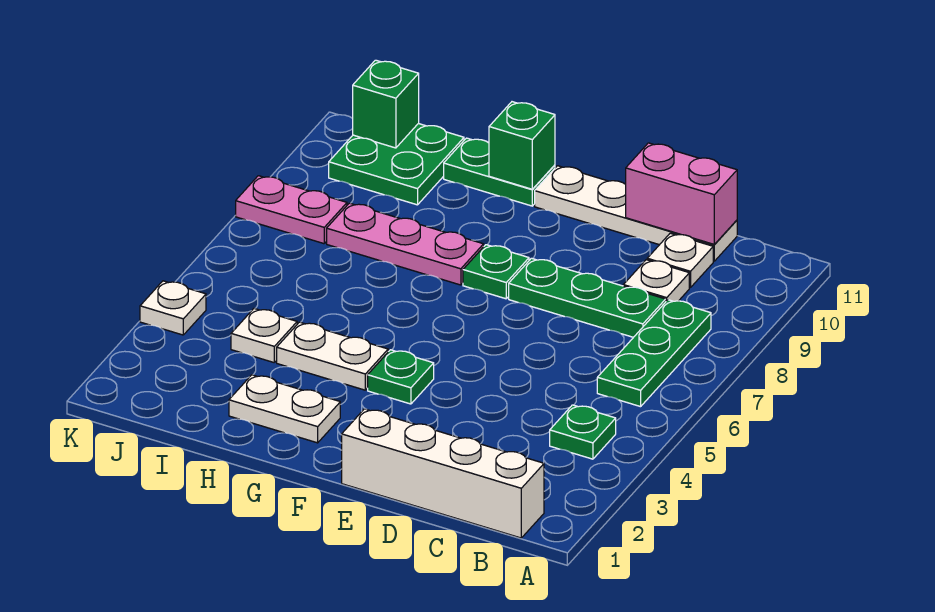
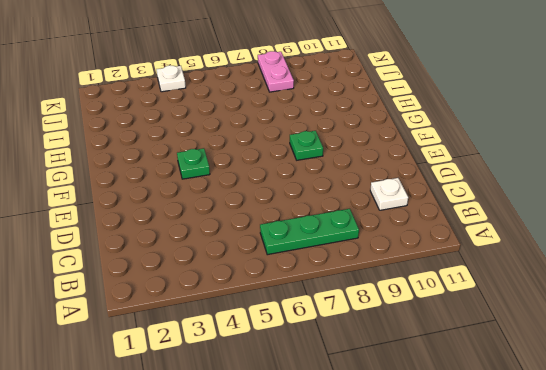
none -> white brick B1:E1 level 1
none -> green plate B4 level 1
none -> green plate C8:E8 level 1

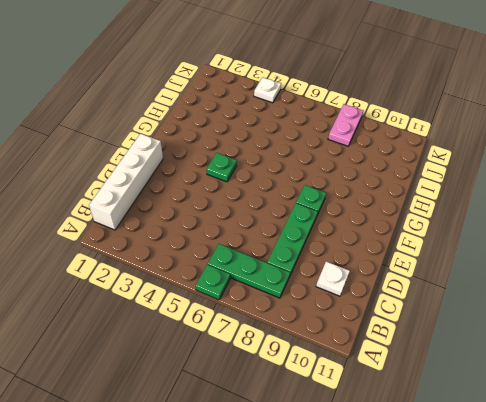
green plate A6 level 1 -> green plate B4 level 1
none -> white plate C9 level 1
none -> white plate C11:F11 level 1
none -> white plate G2:H2 level 1

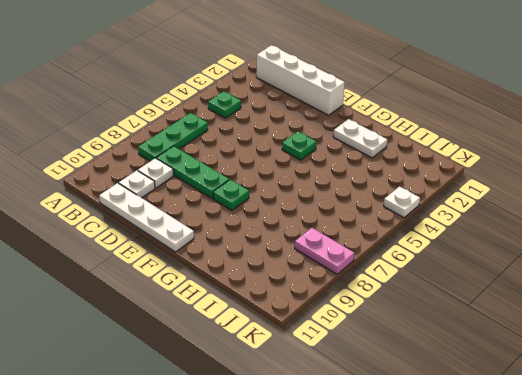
none -> white plate G4:H4 level 1
none -> pink plate G8:I8 level 1
none -> green plate G11:H11 level 1

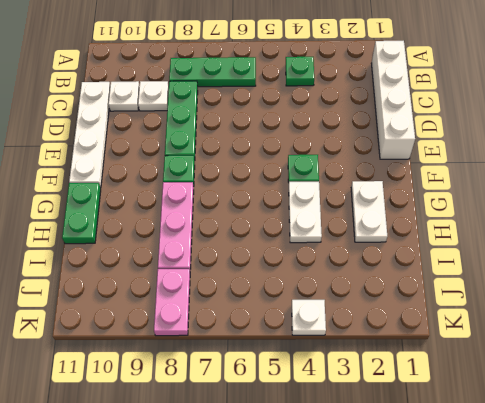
none -> white plate I4 level 1
none -> green plate I10:J11 level 1
none -> pink brick C11:D11 level 2

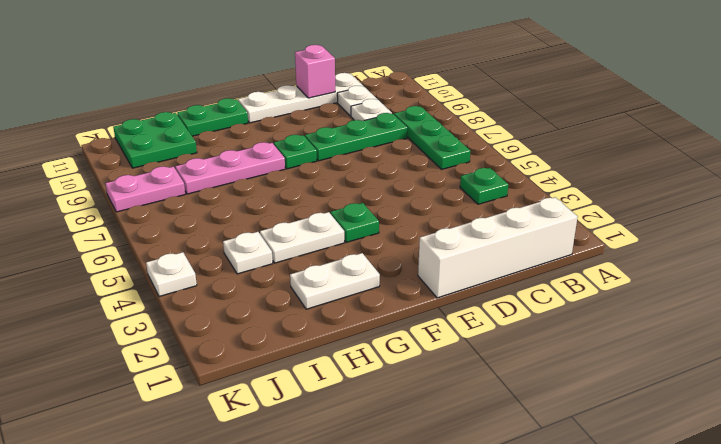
pink brick D11 level 2 -> pink brick C11:D11 level 2
none -> green brick G11 level 2
none -> green brick J11 level 2

